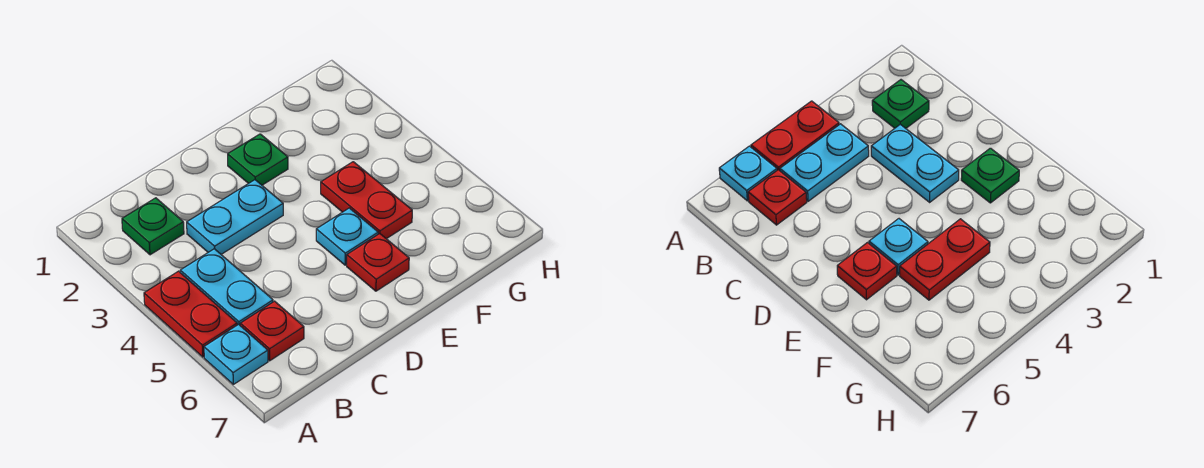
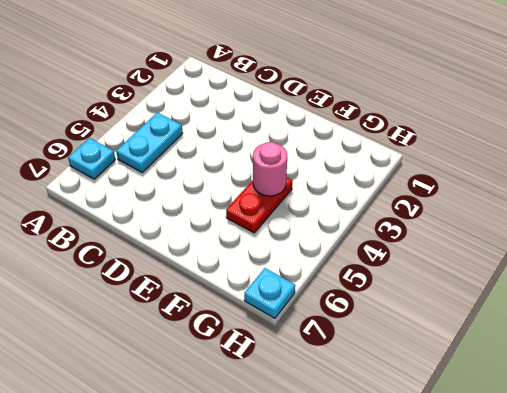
pink round brick F4 level 2 -> none
cyan plate H7 level 1 -> cyan plate E5 level 1
none -> red plate A4:A5 level 1
none -> green plate B2 level 1

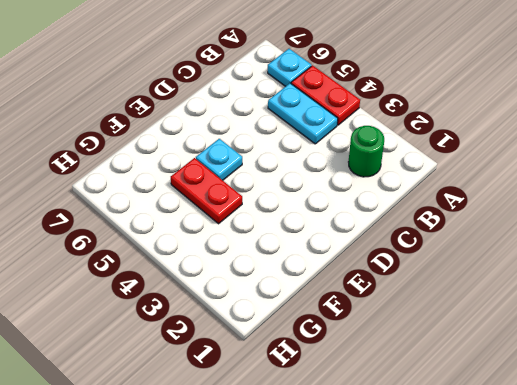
green round brick B2 level 1 -> green plate B2 level 1
none -> red plate B6 level 1
none -> cyan plate C3:D3 level 1

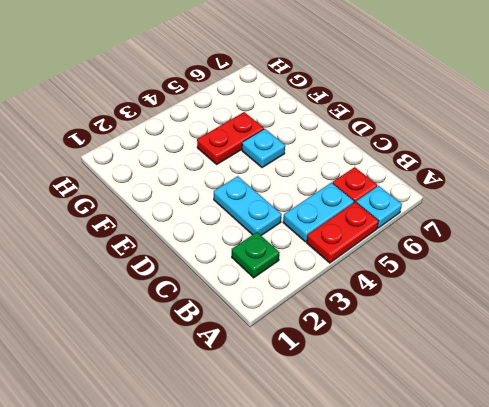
none -> green plate E2 level 1
none -> red plate E6 level 1

